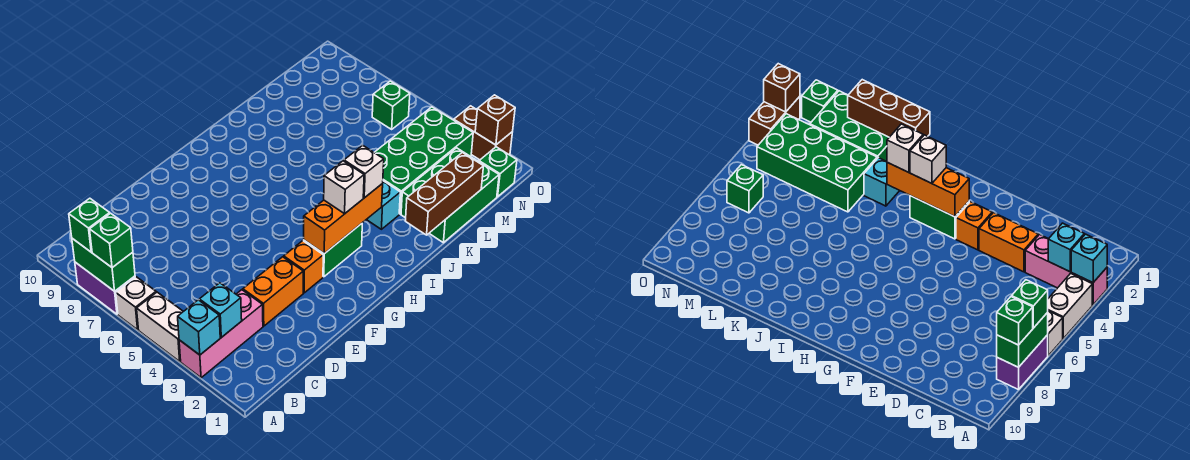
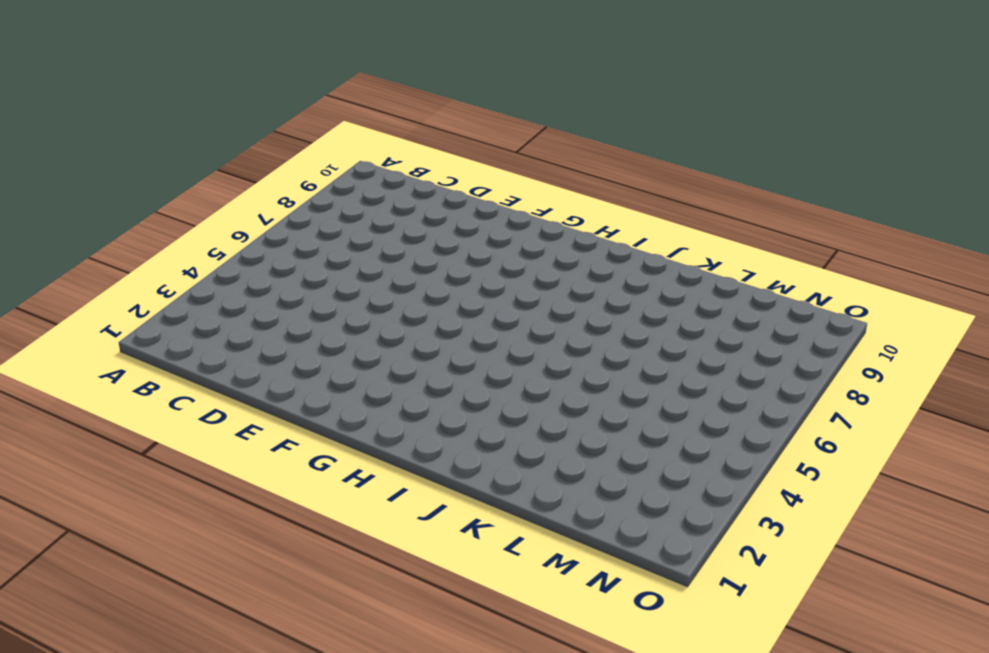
none -> pink brick A3:C3 level 1
none -> white brick A4:A5 level 1
none -> white brick A6 level 1

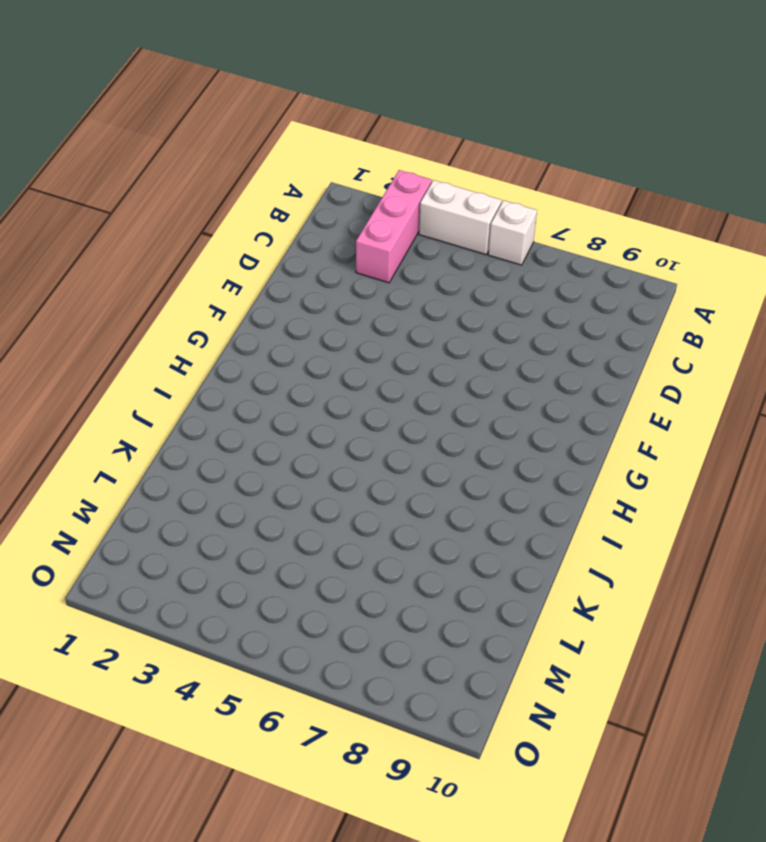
none -> purple brick A7:A8 level 1
none -> orange brick D3:E3 level 1
none -> orange brick F3 level 1

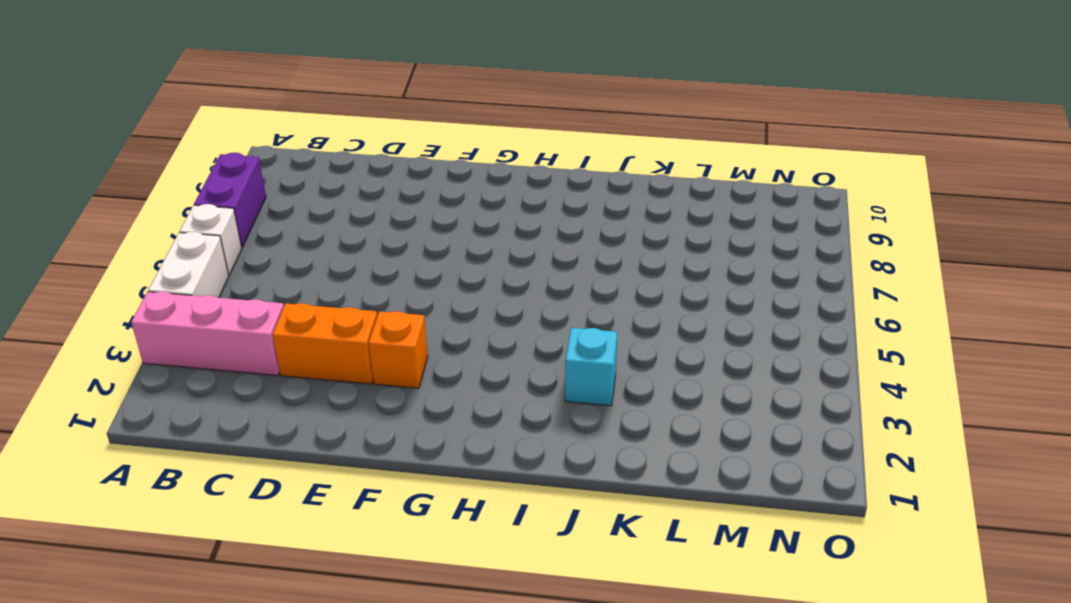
none -> green brick G3:H3 level 1
none -> green brick K1:M2 level 1
none -> green brick K3:N4 level 1

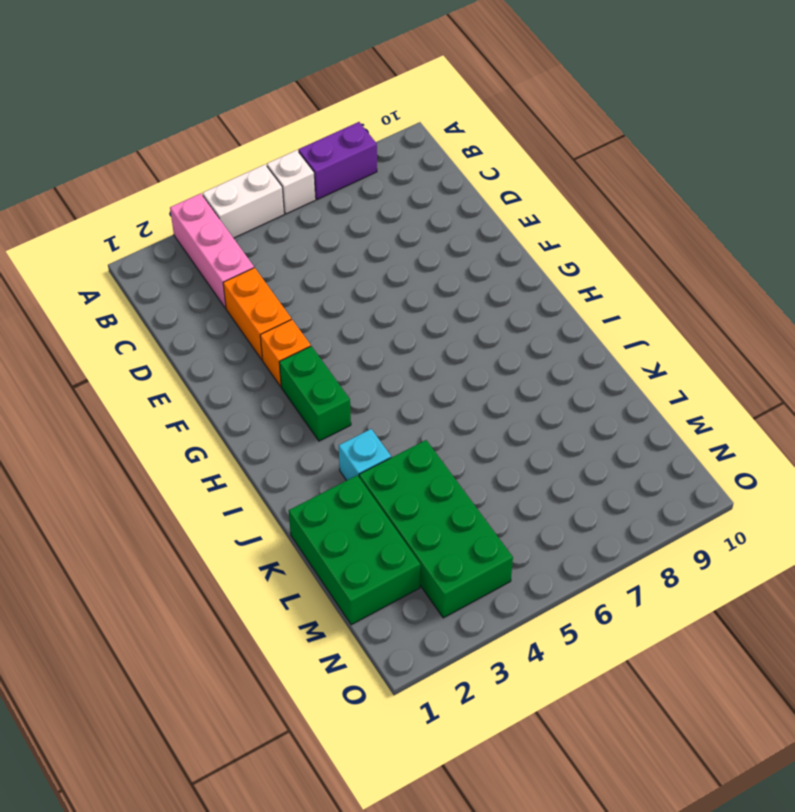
none -> green brick N1 level 1
none -> green brick N6 level 1
none -> brown brick O2:O3 level 1

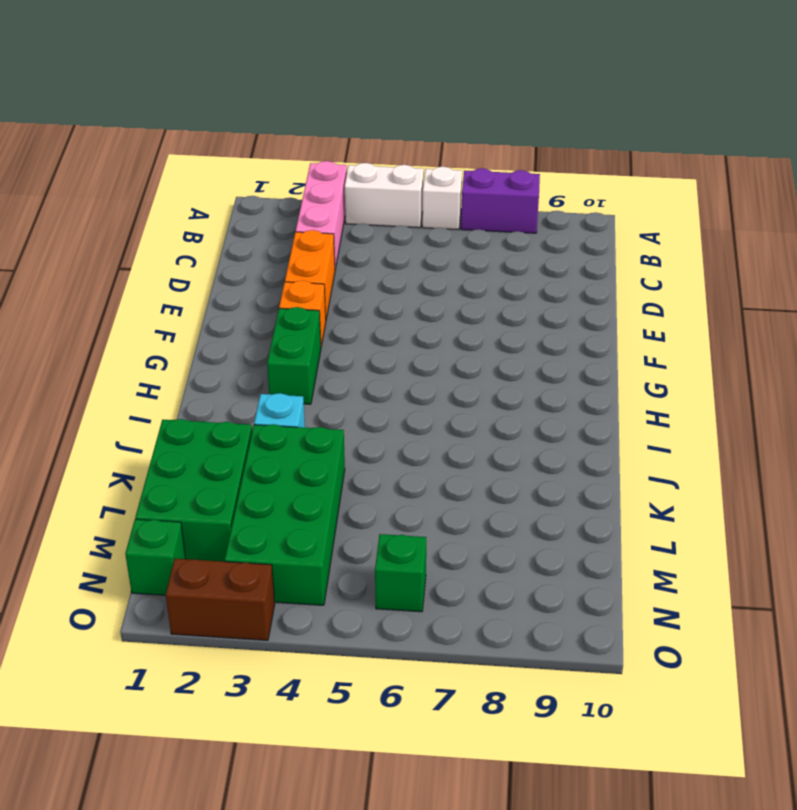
none -> cyan brick A3 level 2
none -> green brick A7:A8 level 2
none -> cyan brick B3 level 2

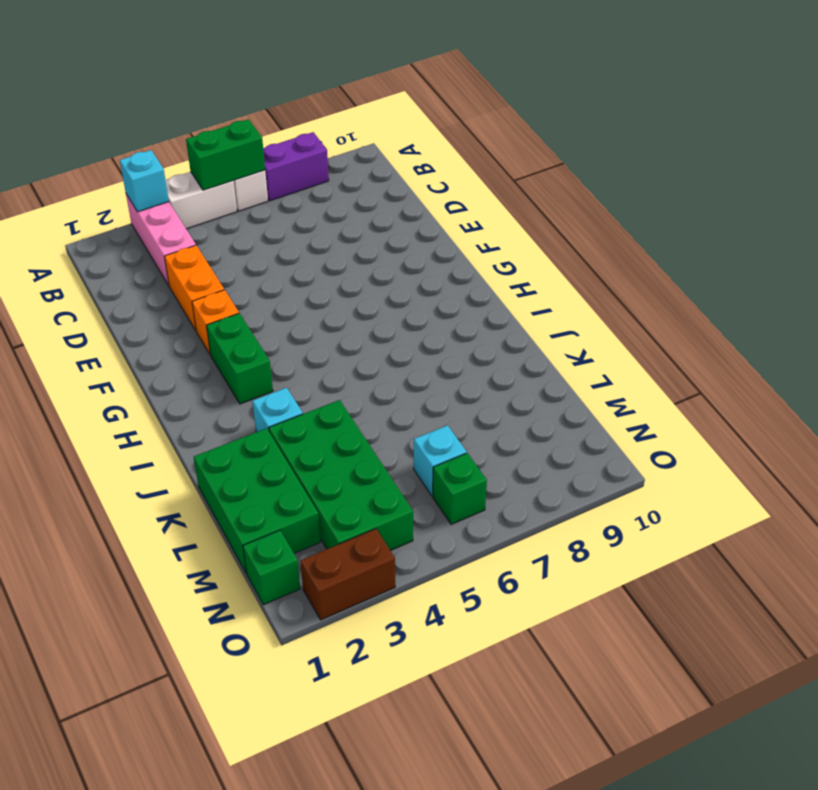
green brick A5:A6 level 2 -> green brick A7:A8 level 2
cyan brick M6 level 1 -> cyan brick B3 level 2
none -> orange brick G3:I3 level 2
none -> brown brick J1:L1 level 2
none -> brown brick O2 level 2

